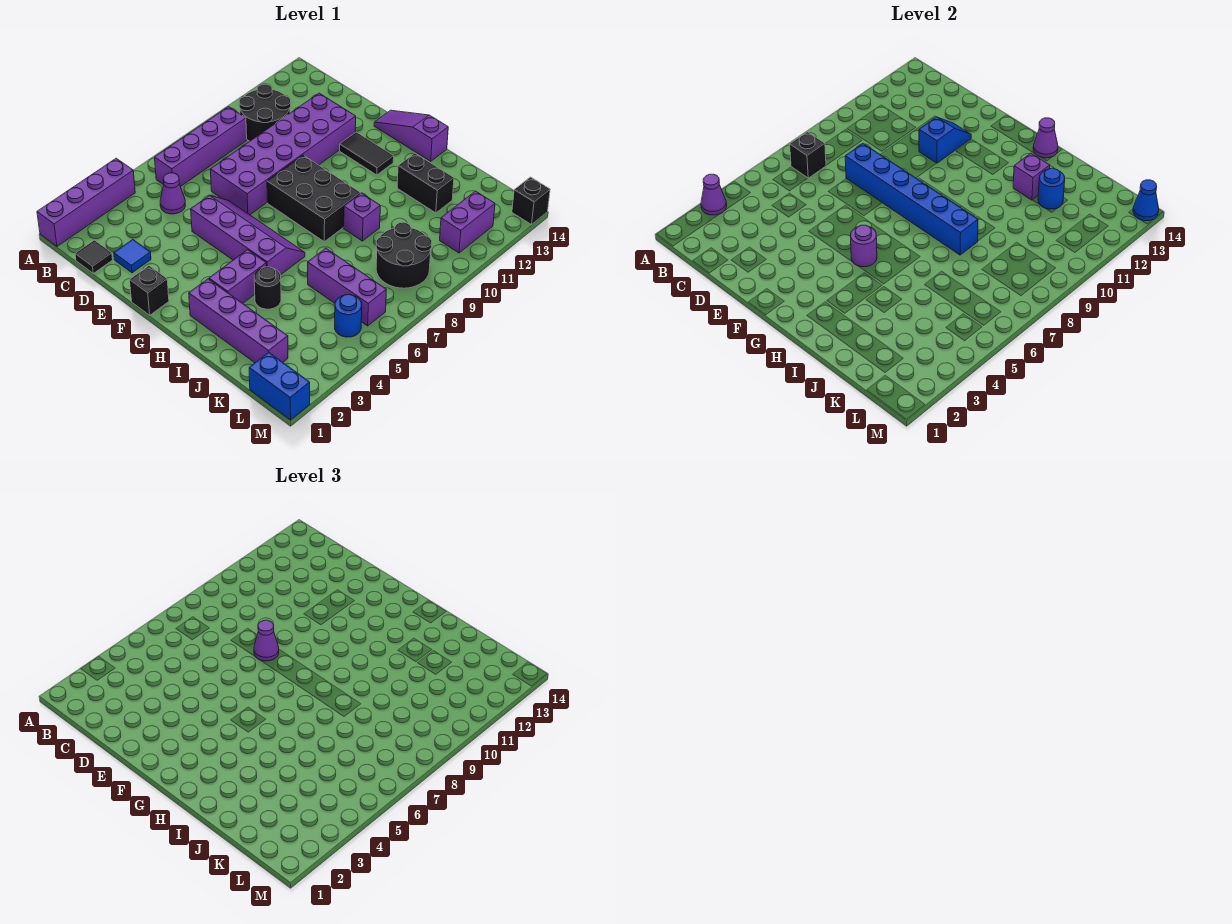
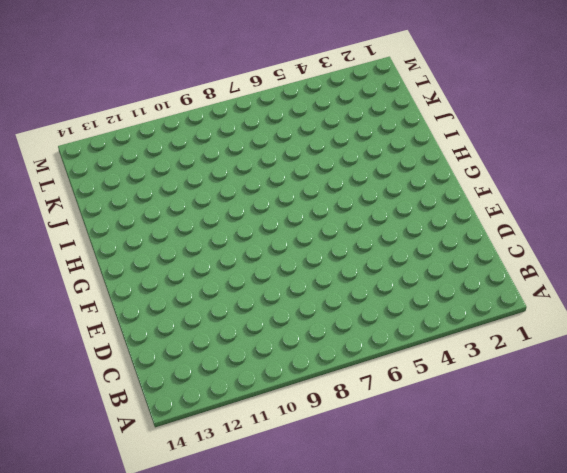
none -> purple brick A1:A4 level 1
none -> purple brick B6:B9 level 1
none -> black round brick B10:C11 level 1
none -> black tile C1 level 1

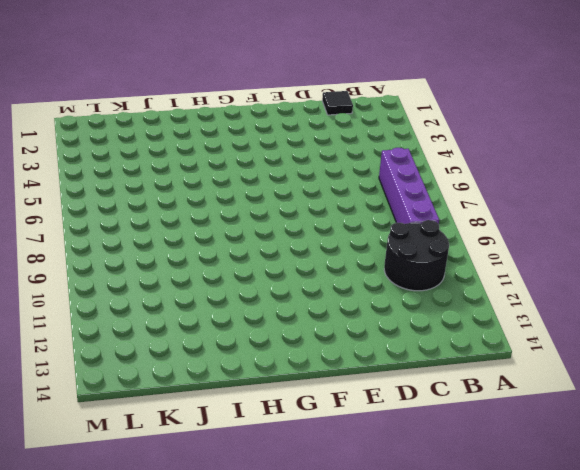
none -> purple brick A1:A4 level 1
none -> purple cone C5 level 1
none -> blue tile D2 level 1
none -> purple brick D7:E12 level 1

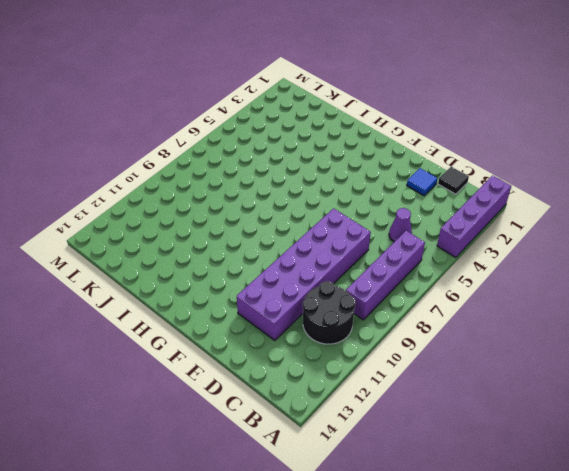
none -> purple slope E5:H6 level 1 top 5
none -> black brick F1 level 1
none -> black brick F8:H9 level 1
none -> black tile F12:G12 level 1

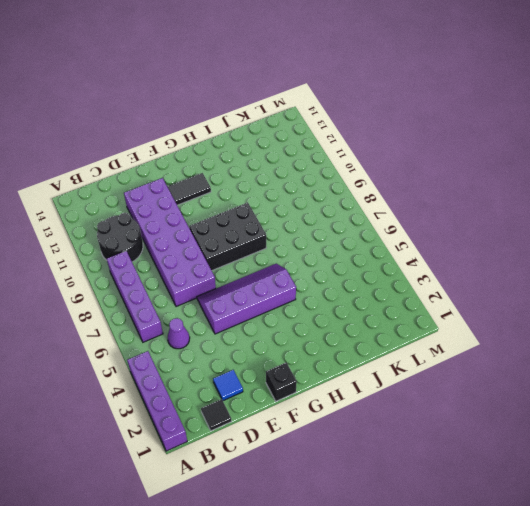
none -> purple slope F14:H14 level 1 top H
none -> purple brick H2:K2 level 1
none -> purple brick H3:H4 level 1
none -> black round brick I4 level 1

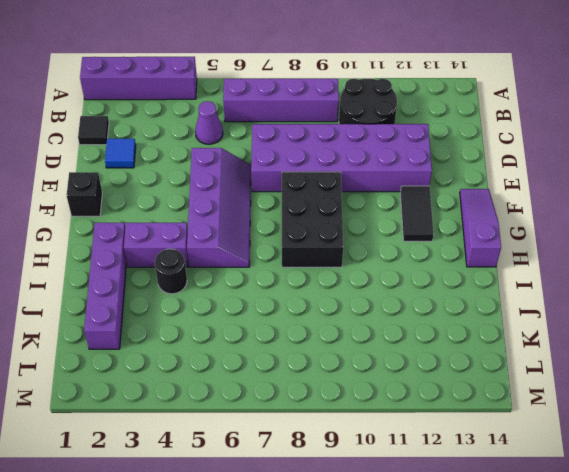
none -> purple brick I9 level 1
none -> black brick I12:J12 level 1
none -> purple brick J6:L6 level 1
none -> black round brick K8:L9 level 1

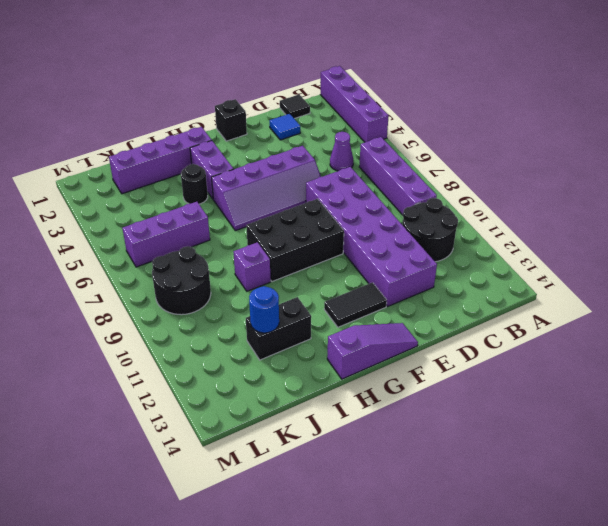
none -> blue brick L1:M1 level 1
none -> blue round brick L5 level 1
none -> purple brick L11:L12 level 1
none -> black brick M14 level 1

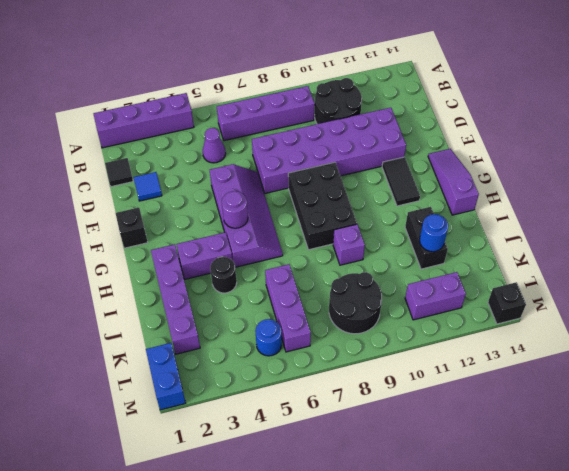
none -> purple cone A3 level 2
none -> black brick B7 level 2
none -> blue brick D8:I8 level 2
none -> blue slope E11:E12 level 2 top 11

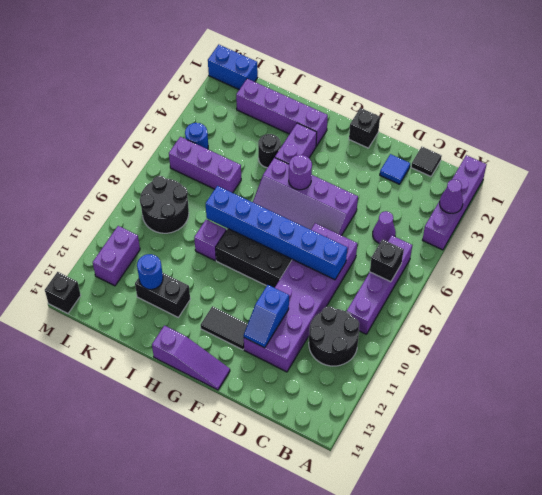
none -> purple cone H14 level 2
none -> purple brick I12 level 2
none -> blue cone M14 level 2
none -> purple cone E8 level 3

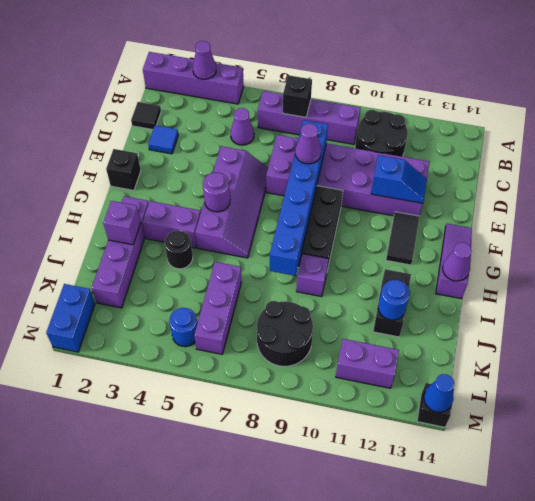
purple brick I2 level 2 -> purple brick I12 level 2

